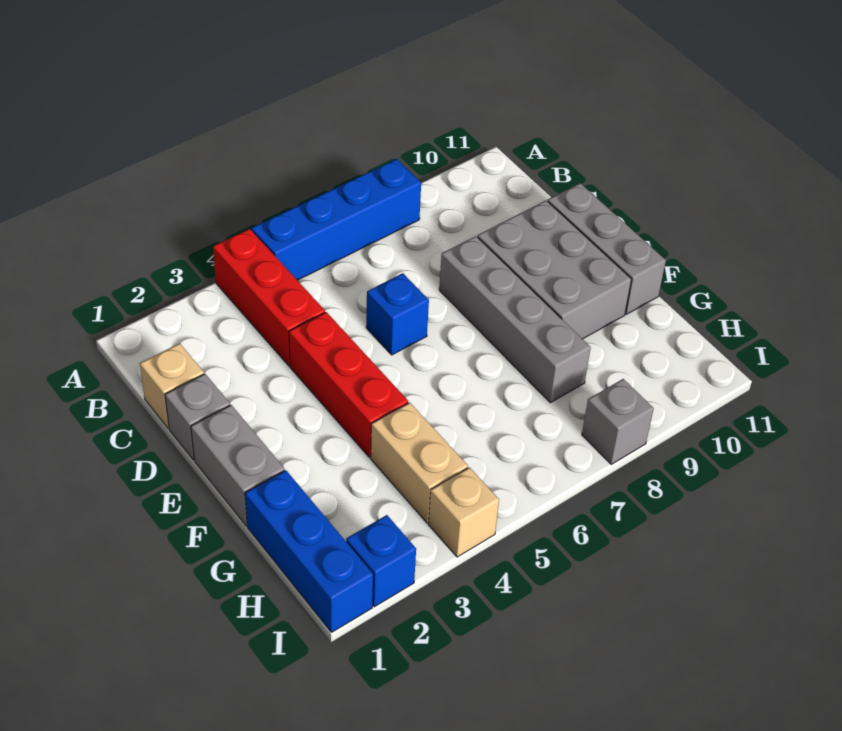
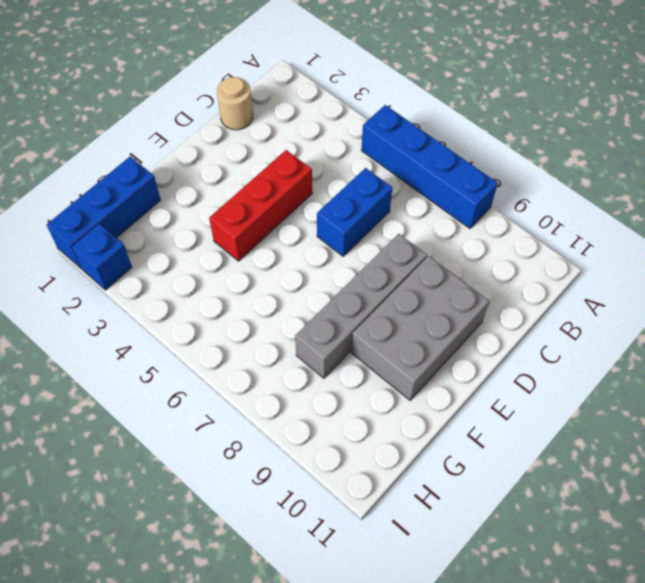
tan round brick C1 level 1 -> tan brick C1 level 1
blue brick C6:D6 level 1 -> blue brick D6 level 1
none -> red brick A4:C4 level 1
none -> grey brick D1 level 1
none -> grey brick D11:F11 level 1

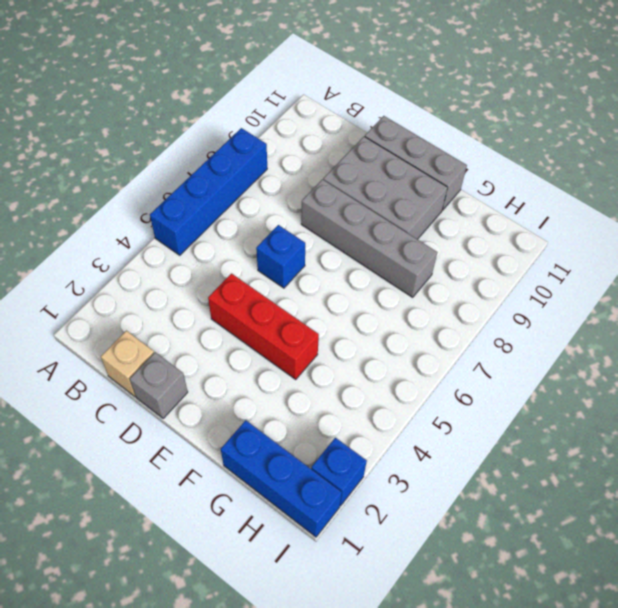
none -> red brick A4:C4 level 1
none -> grey brick E1:F1 level 1
none -> tan brick G4:H4 level 1

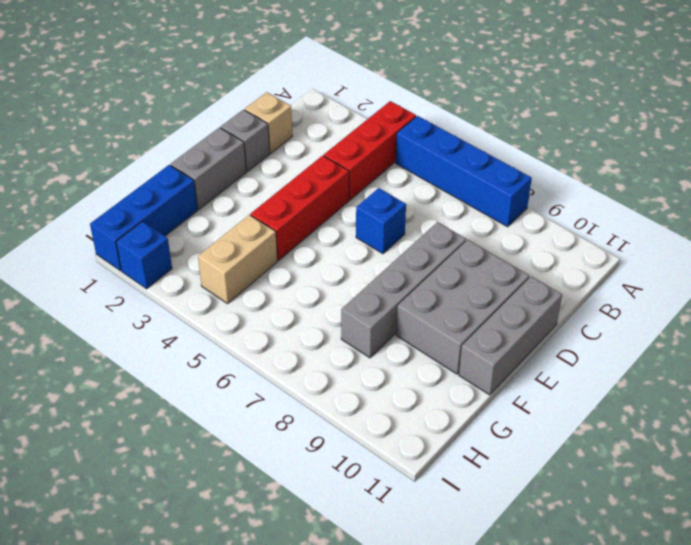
none -> tan brick I4 level 1
none -> grey brick I8 level 1

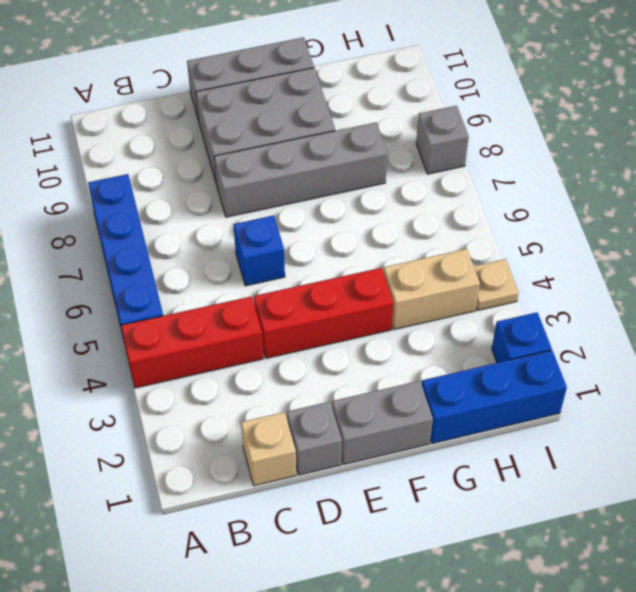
tan plate I4 level 1 -> tan brick I4 level 1

